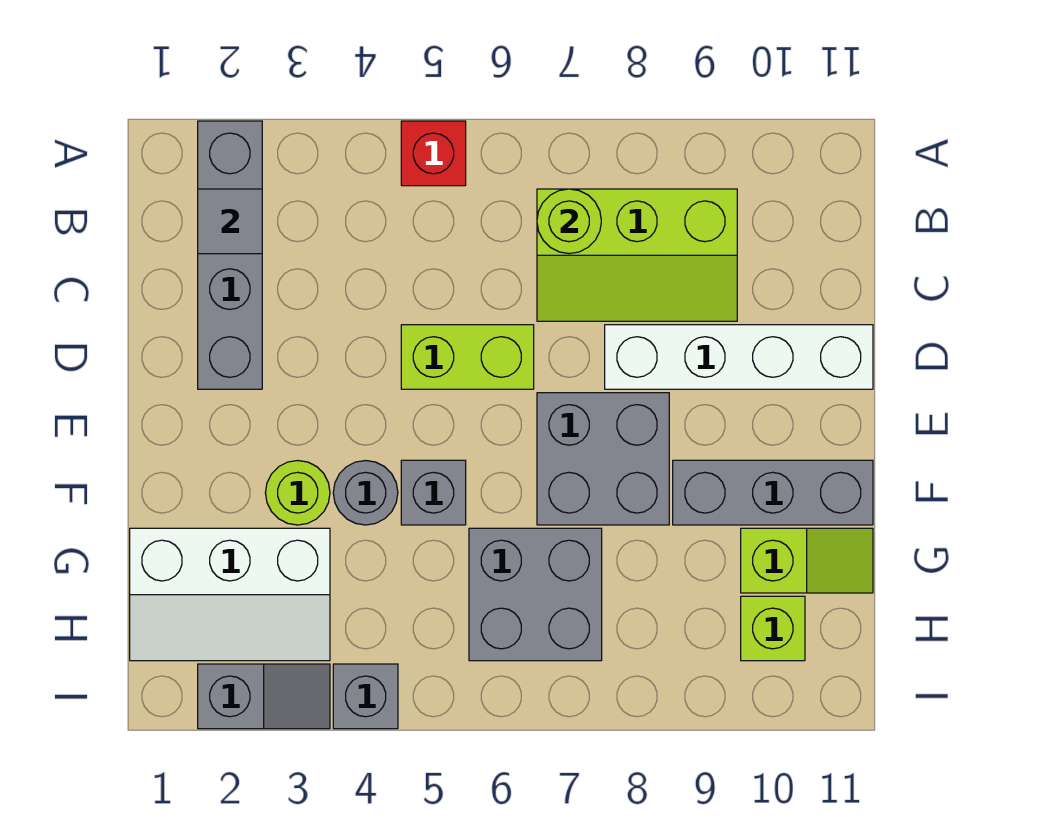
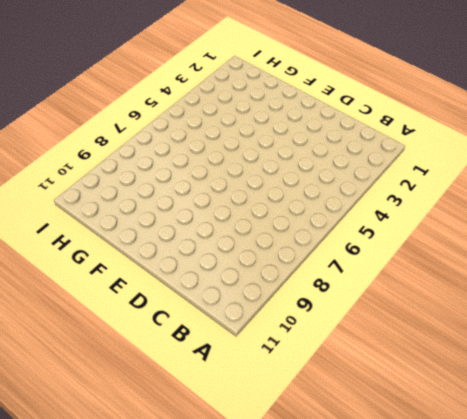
none -> grey brick A2:D2 level 1
none -> red brick A5 level 1
none -> lime slope B7:C9 level 1 top B

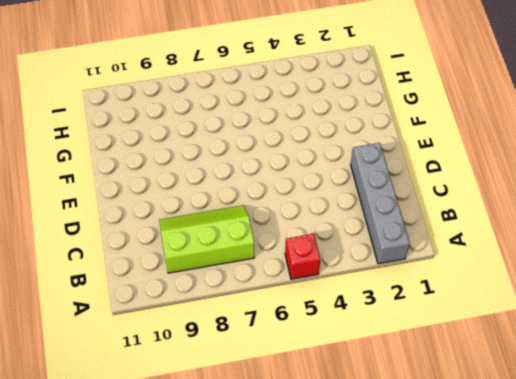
none -> lime brick D5:D6 level 1
none -> white brick D8:D11 level 1
none -> grey brick E7:F8 level 1

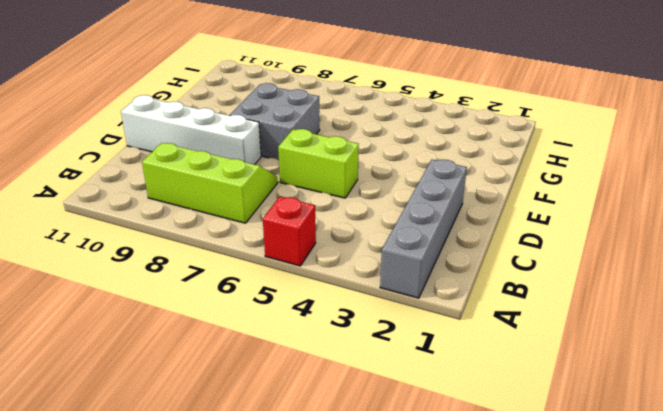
none -> lime round brick F3 level 1
none -> grey round brick F4 level 1
none -> grey brick F5 level 1

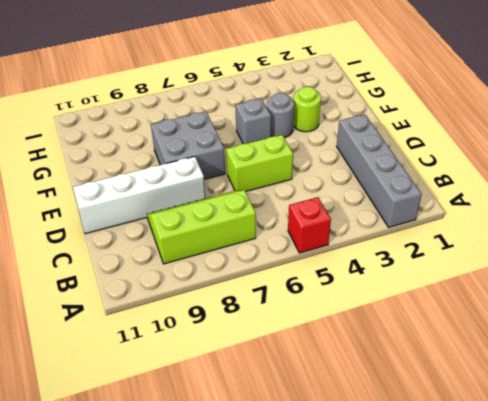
none -> grey brick F9:F11 level 1
none -> white slope G1:H3 level 1 top G
none -> grey brick G6:H7 level 1

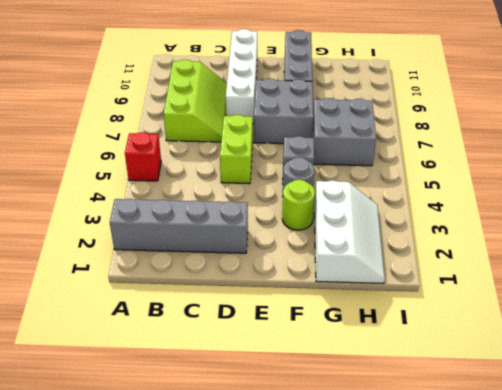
none -> lime slope G10:G11 level 1 top 10
none -> lime brick H10 level 1
none -> grey slope I2:I3 level 1 top 2

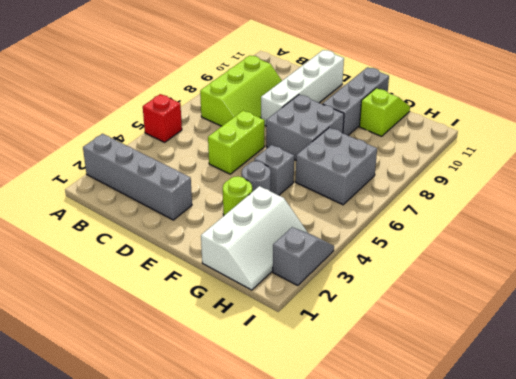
none -> lime brick H10 level 1
none -> grey brick I4 level 1
none -> grey tile B2 level 2

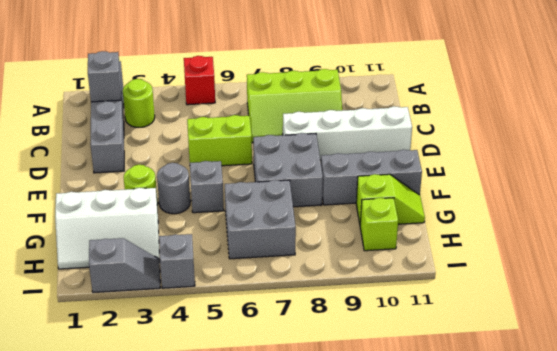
grey brick B2 level 2 -> grey tile B2 level 2
lime round brick B3 level 1 -> lime round brick B7 level 2

